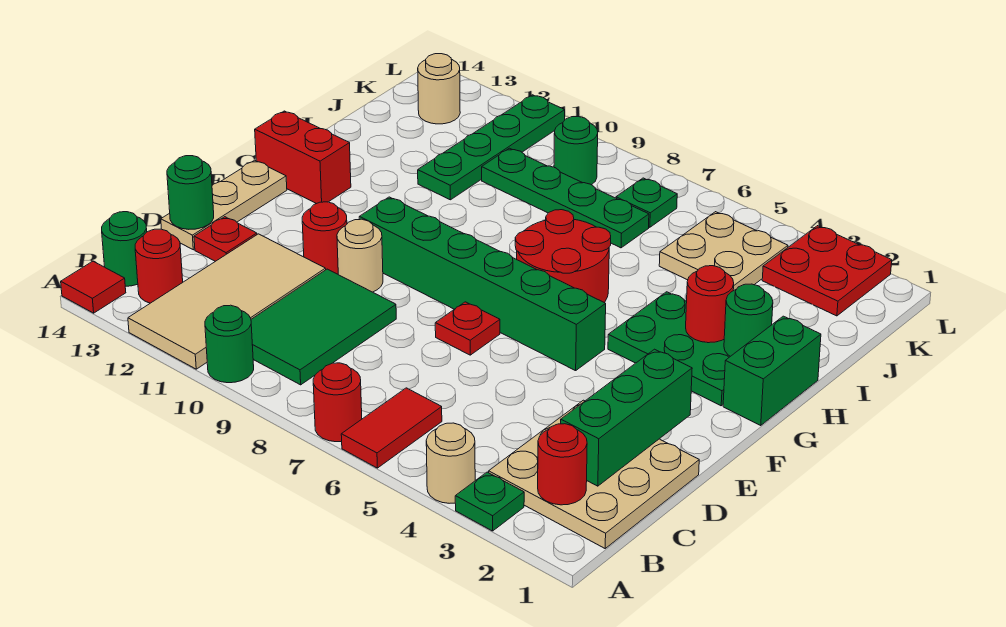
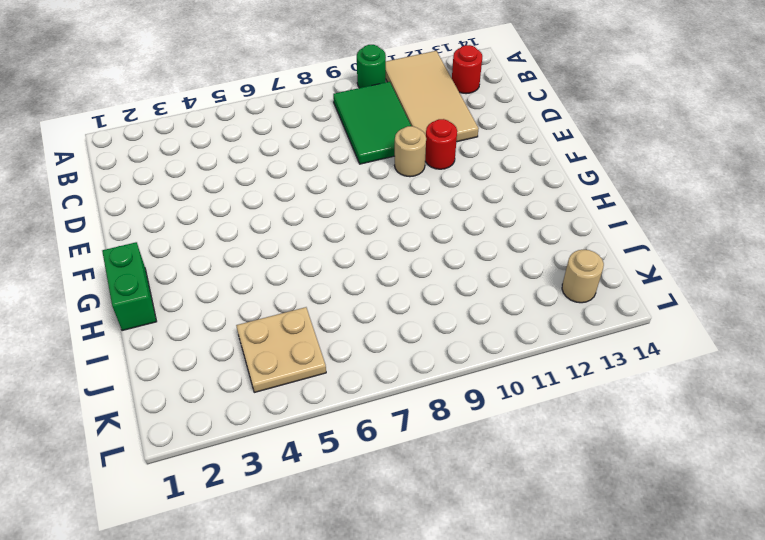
none -> green plate A3 level 1
none -> tan round brick A4 level 1
none -> red tile A6:B6 level 1
none -> red round brick A7 level 1

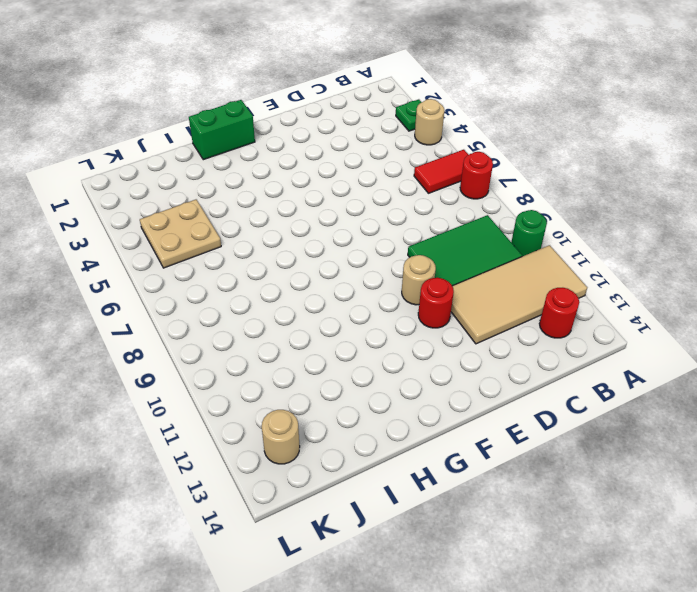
none -> red tile A14 level 1
none -> tan plate B1:D3 level 1
none -> green round brick B14 level 1
none -> red plate D13 level 1

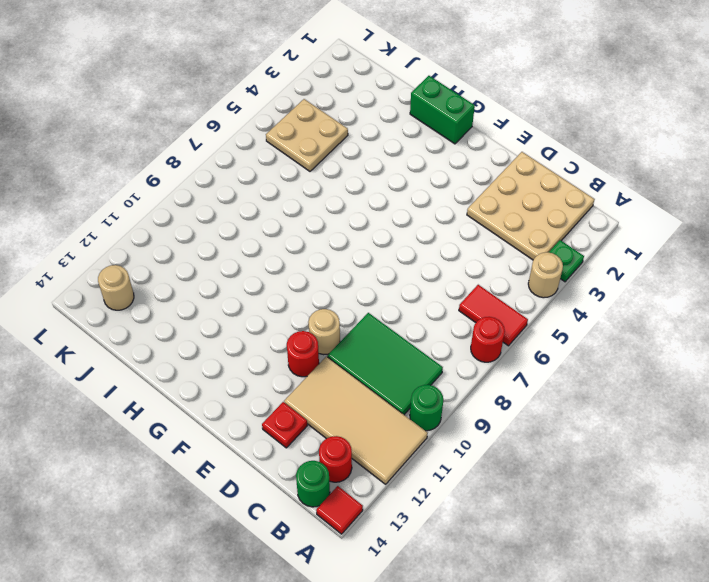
none -> tan plate D14:F14 level 1
none -> red plate E7 level 1
none -> green brick F5:F10 level 1
none -> green plate G2:H4 level 1

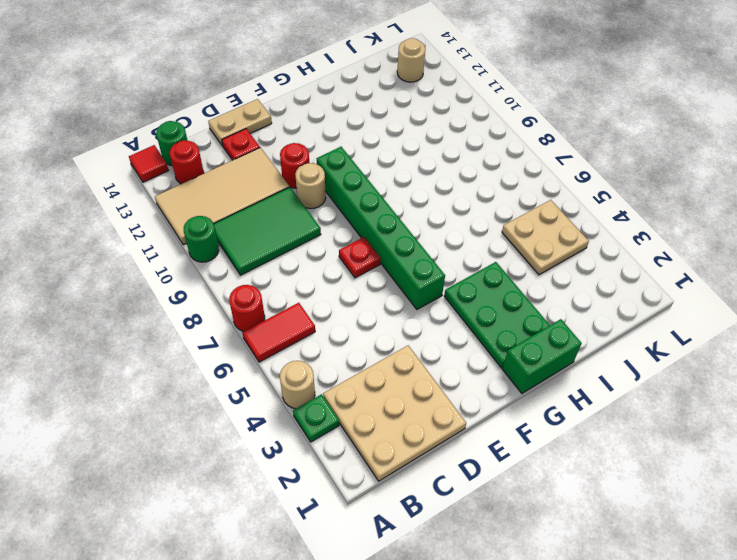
tan plate D14:E14 level 1 -> tan plate D14:F14 level 1
none -> red round brick G6:H7 level 1
none -> red brick G13:G14 level 1
none -> green plate I11:L11 level 1
none -> green plate J7:J10 level 1

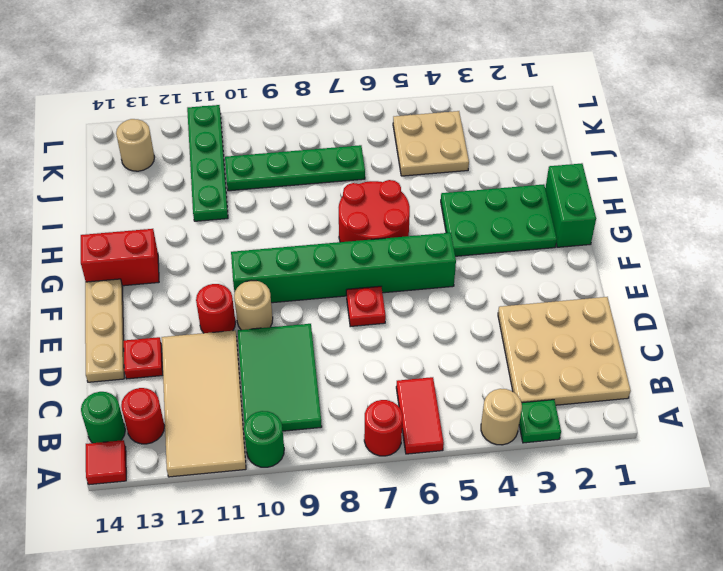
none -> red plate K2:L3 level 1
none -> green plate K7 level 1
none -> green round brick K9 level 1
none -> red round brick B2 level 2

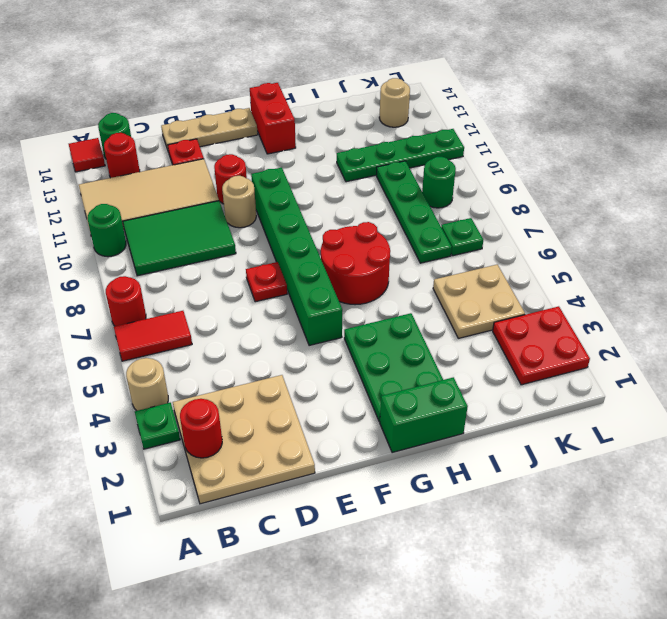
none -> green brick C2:E2 level 2
none -> green round brick D14 level 2
none -> green round brick H2 level 2
none -> red round brick H3 level 2

